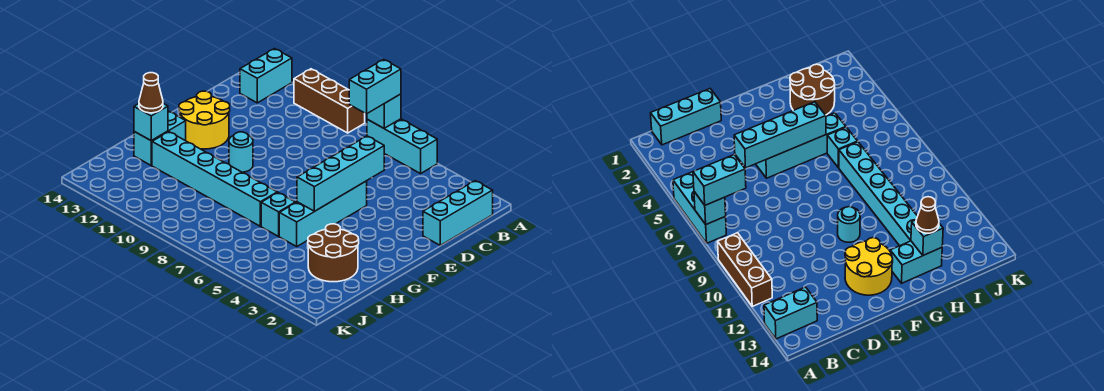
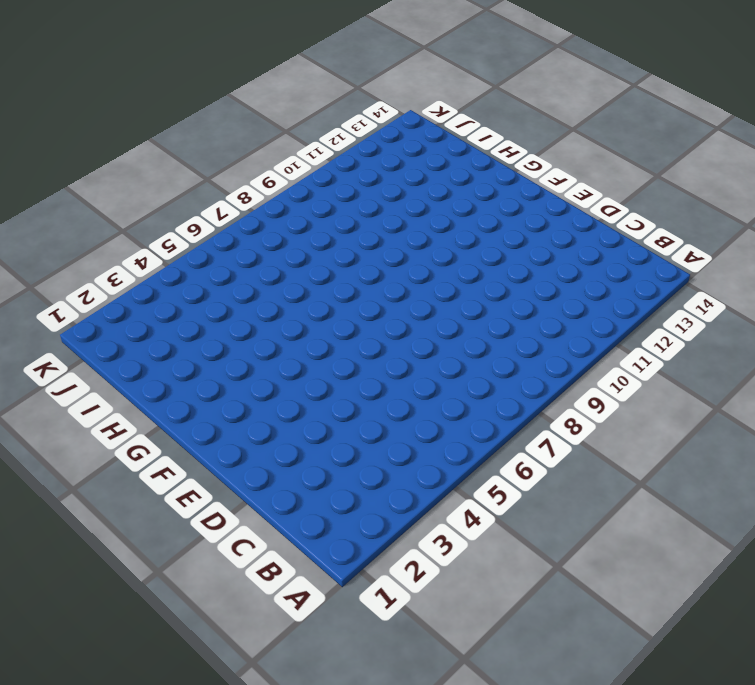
none -> cyan brick A5:A7 level 1
none -> brown brick A9:A11 level 1
none -> cyan brick A13:B13 level 1

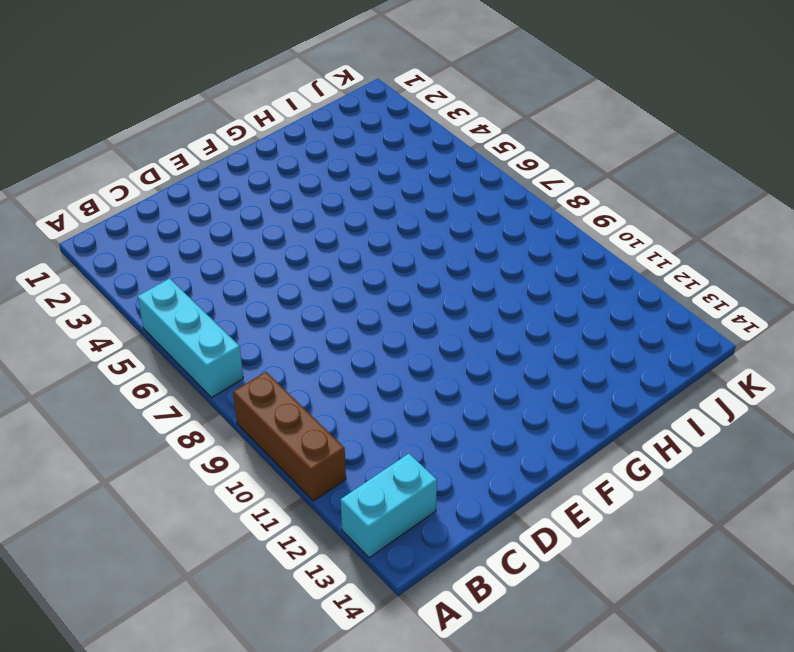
none -> cyan brick B1:D1 level 1
none -> cyan brick E5:H5 level 1
none -> yellow round brick E12:F13 level 1

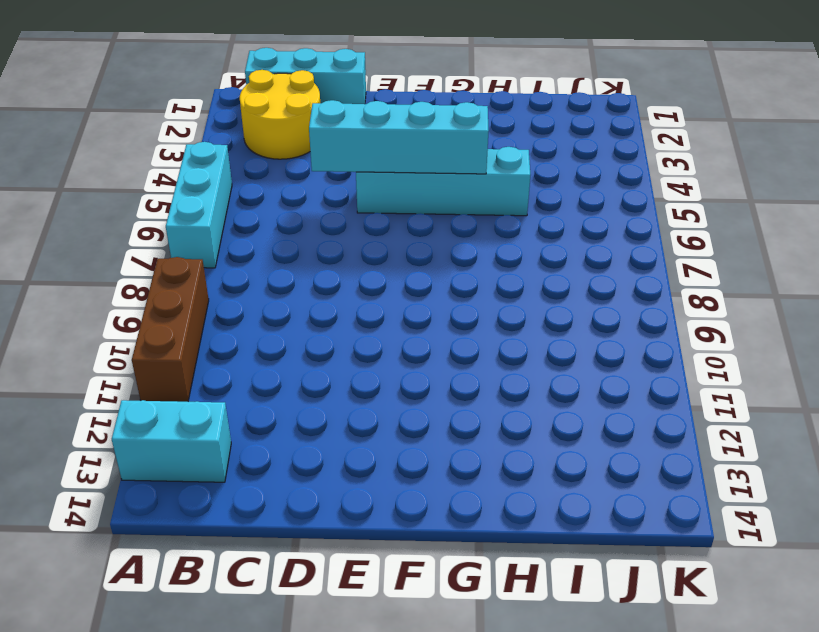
yellow round brick B2:C3 level 1 -> yellow round brick E12:F13 level 1
none -> cyan round brick F10 level 1
none -> cyan brick G13:H13 level 1
none -> brown round brick H2:I3 level 1

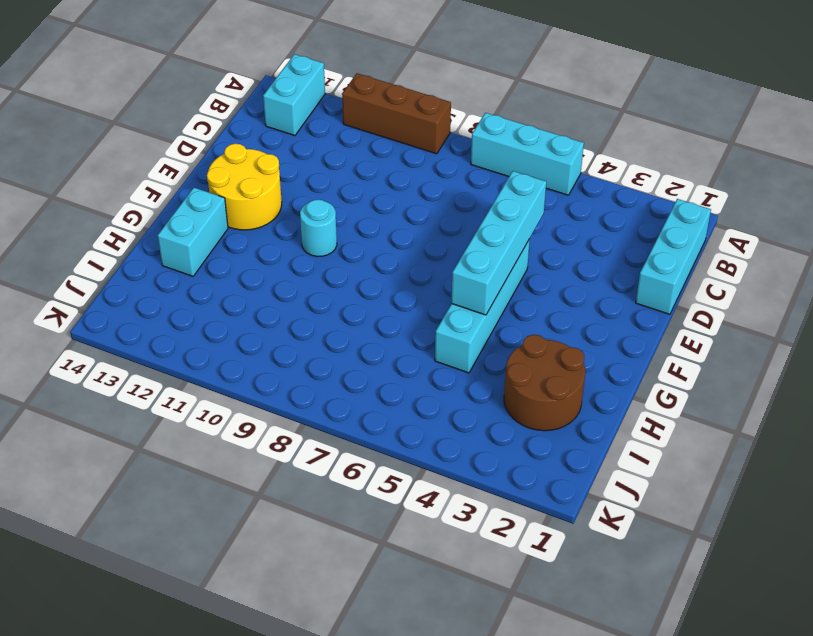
none -> cyan brick H6 level 1
none -> cyan brick H7:H12 level 1
none -> cyan brick A7 level 2

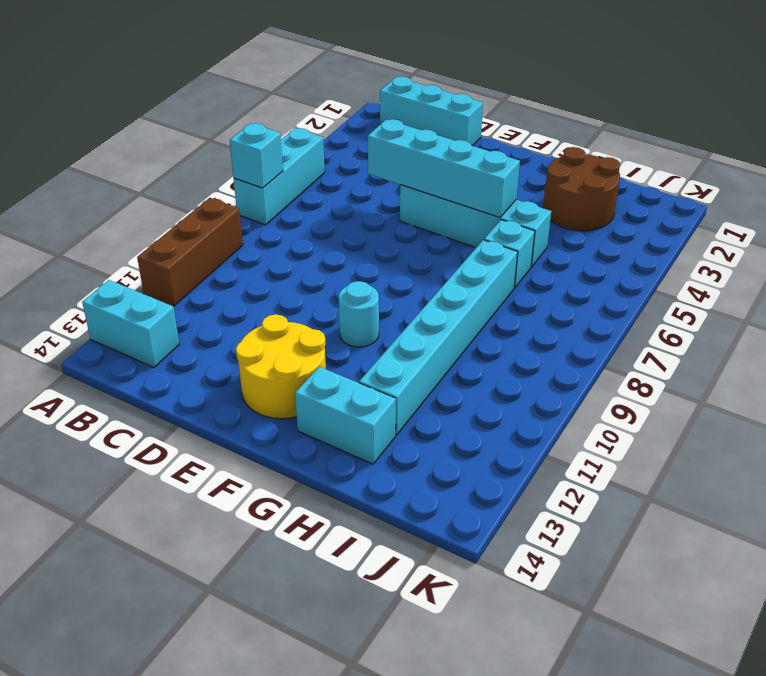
none -> cyan brick H13 level 2
none -> cyan brick A7:B7 level 3
none -> brown cone H13 level 3

